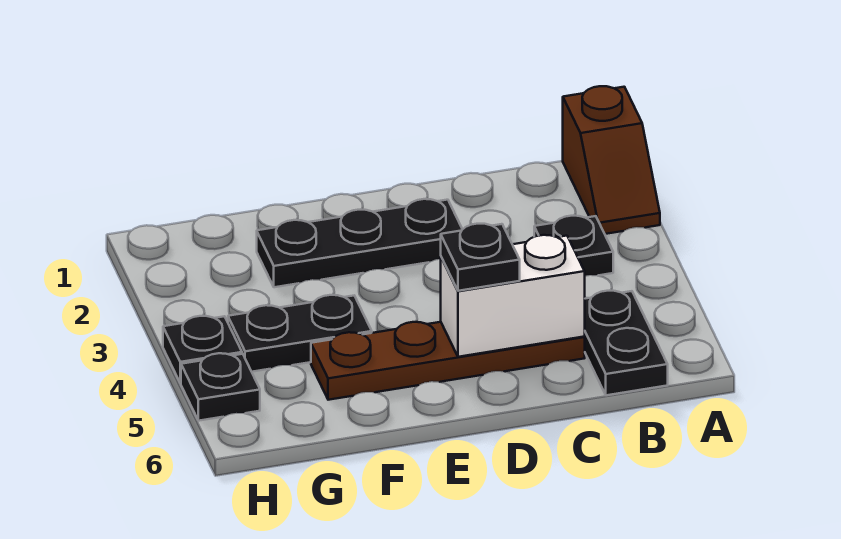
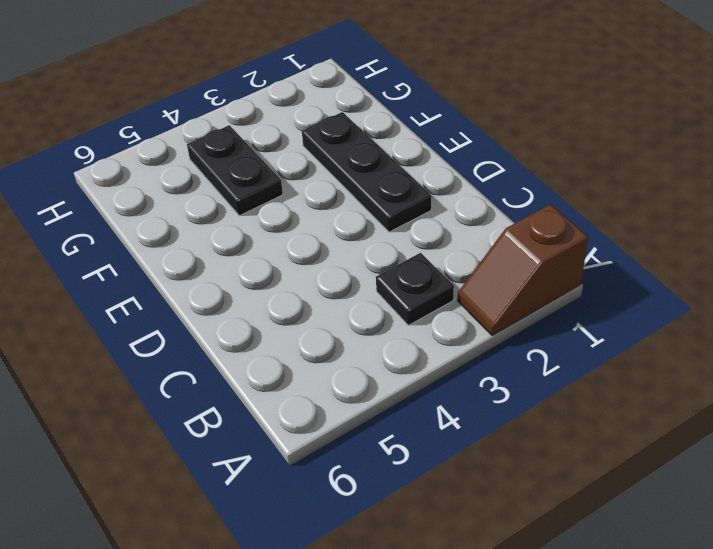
none -> black plate B5:B6 level 1
none -> brown plate C5:F5 level 1

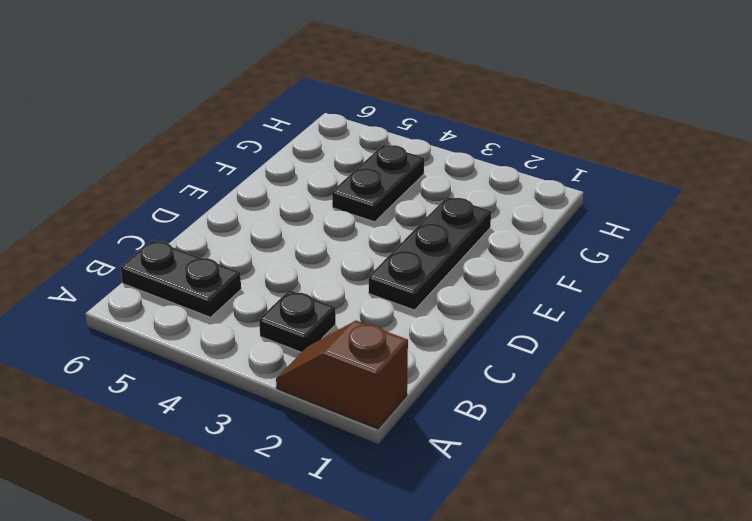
none -> brown plate C5:F5 level 1
none -> black plate H4 level 1

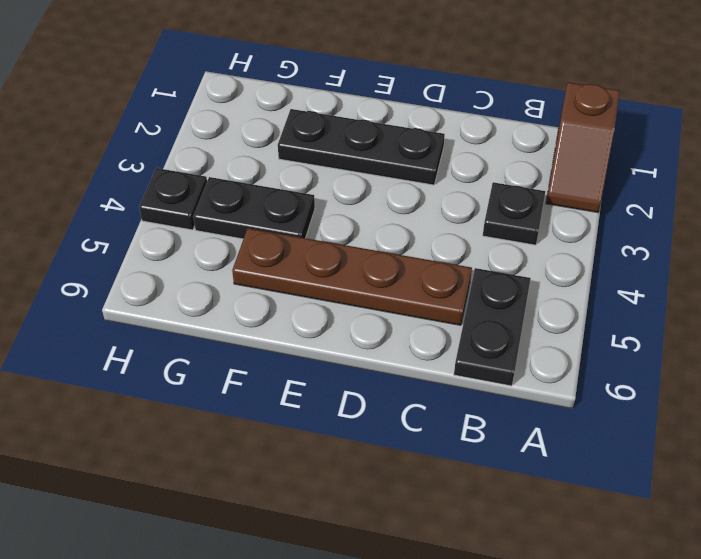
none -> black plate H5 level 1
none -> white brick C5:D5 level 2

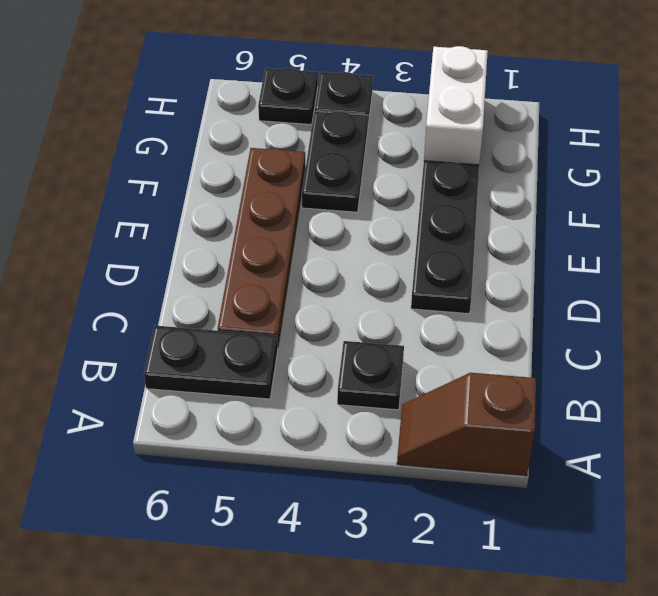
white brick G2:H2 level 1 -> white brick C5:D5 level 2
none -> black plate D5 level 3

